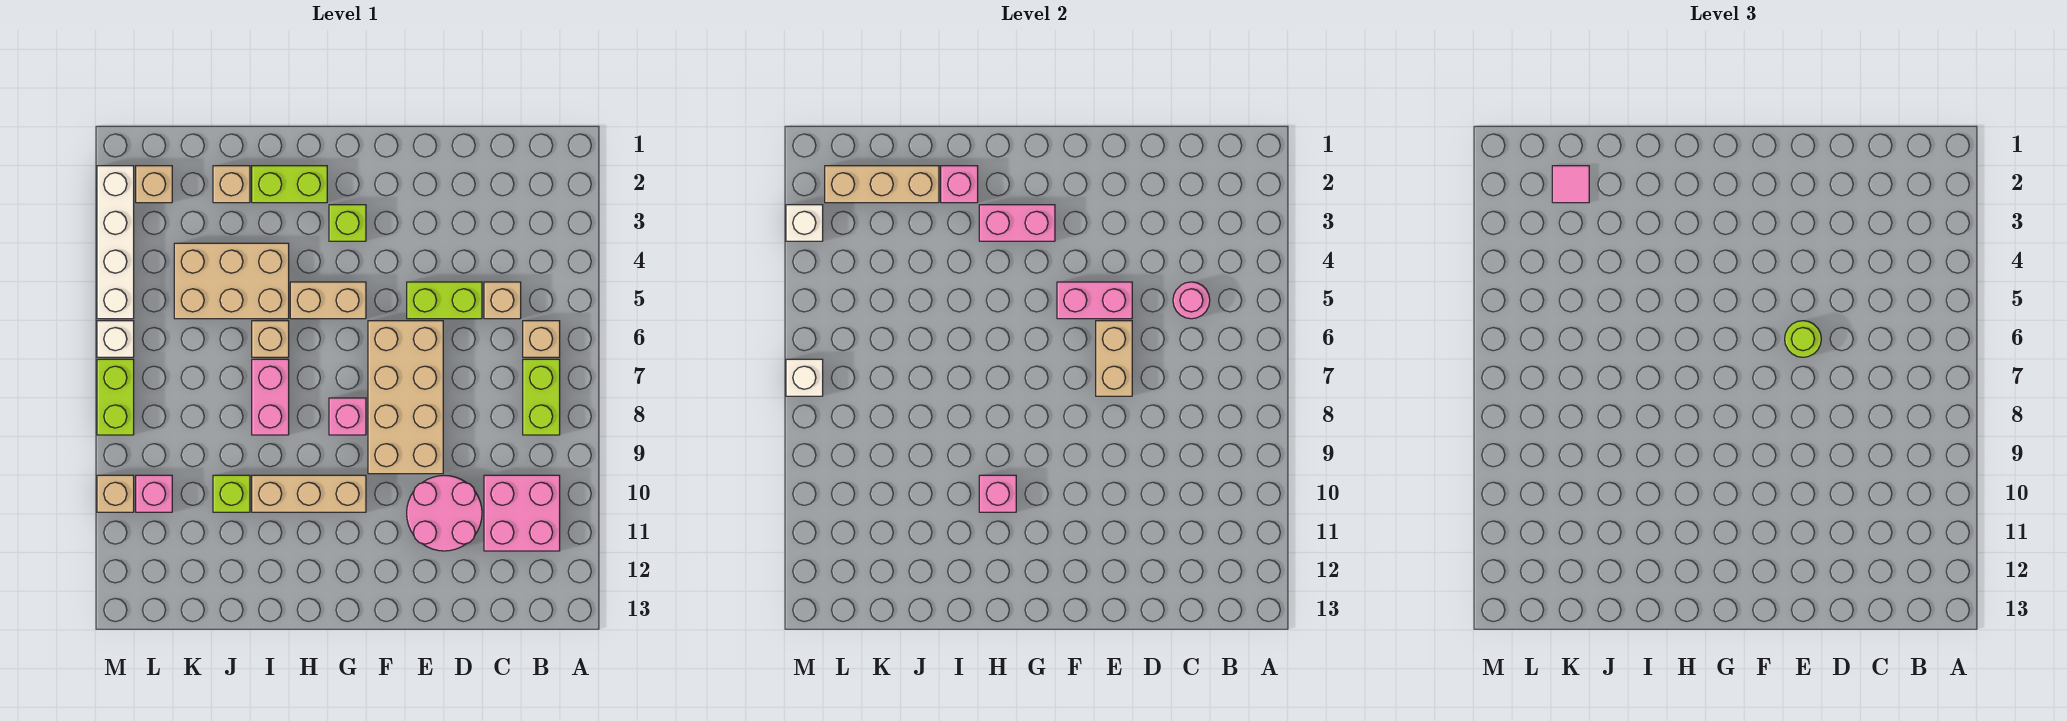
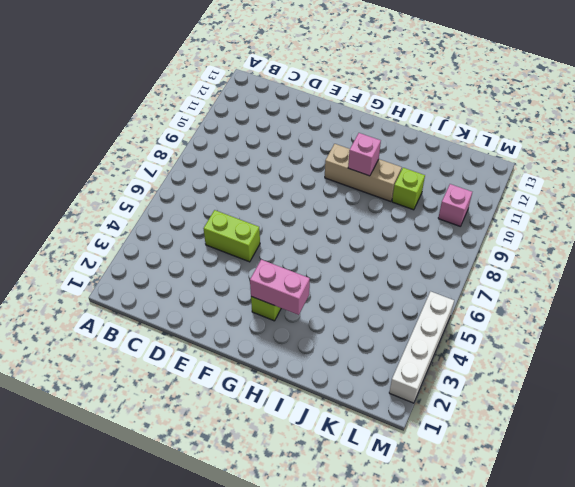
none -> tan brick B6 level 1
none -> lime brick B7:B8 level 1
none -> pink brick B10:C11 level 1
none -> tan brick C5 level 1

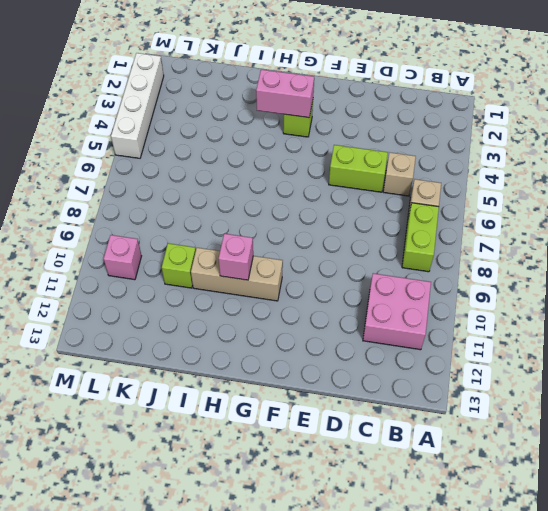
none -> pink round brick D10:E11 level 1
none -> tan brick E6:F9 level 1
none -> tan brick G5:H5 level 1
none -> pink brick G8 level 1

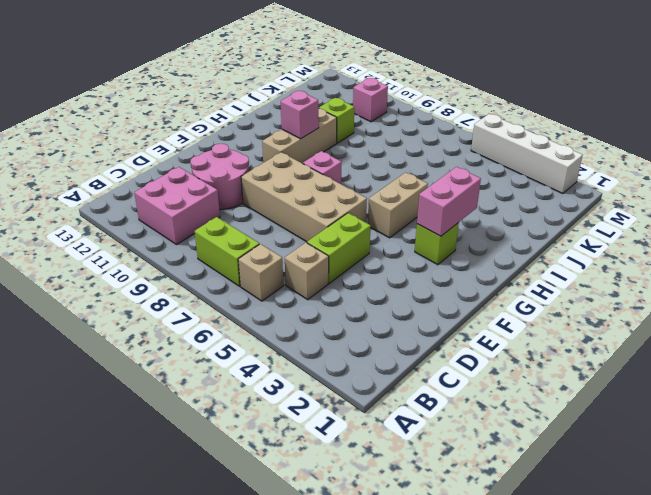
none -> lime brick H2:I2 level 1
none -> tan brick I4:K5 level 1
none -> tan brick I6 level 1
none -> pink brick I7:I8 level 1

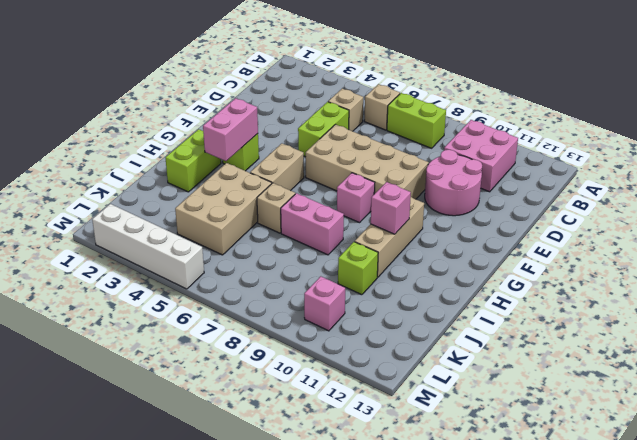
none -> tan brick J2 level 1
none -> tan brick L2 level 1
none -> white brick M6 level 1
none -> lime brick M7:M8 level 1

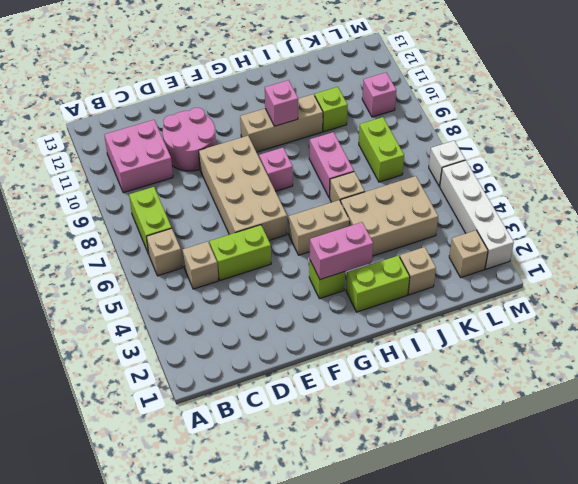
lime brick K7:K8 level 1 -> lime brick M7:M8 level 1
none -> tan brick M10 level 1
none -> pink round brick C5 level 2
none -> pink brick E5:F5 level 2
none -> tan brick E6:E7 level 2

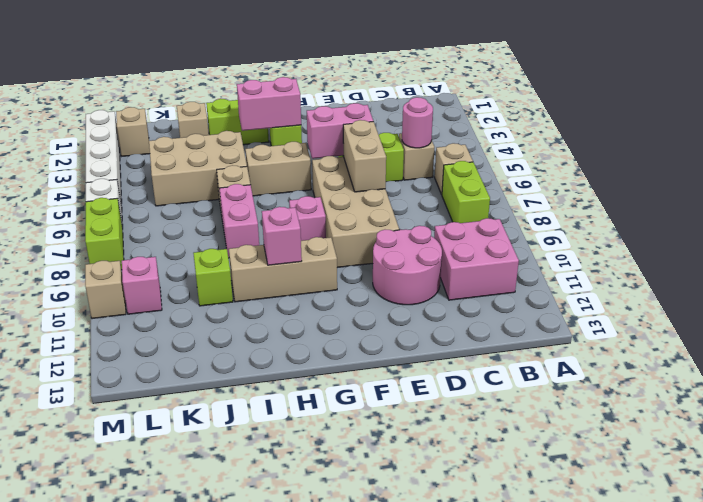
none -> pink brick I2 level 2
none -> tan brick J2:L2 level 2
none -> white brick M3 level 2
none -> white brick M7 level 2

